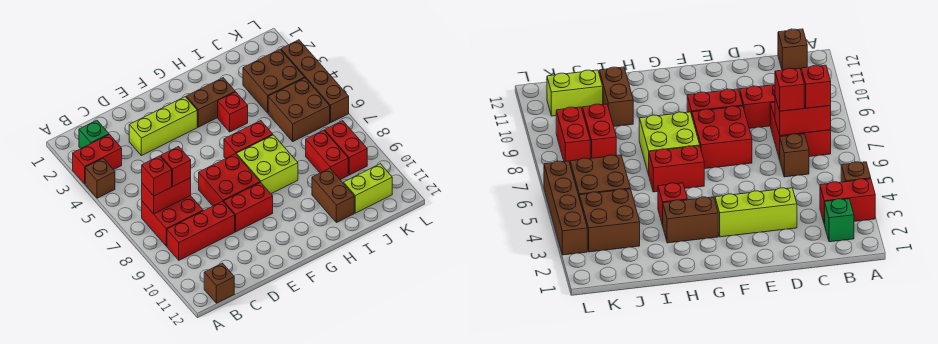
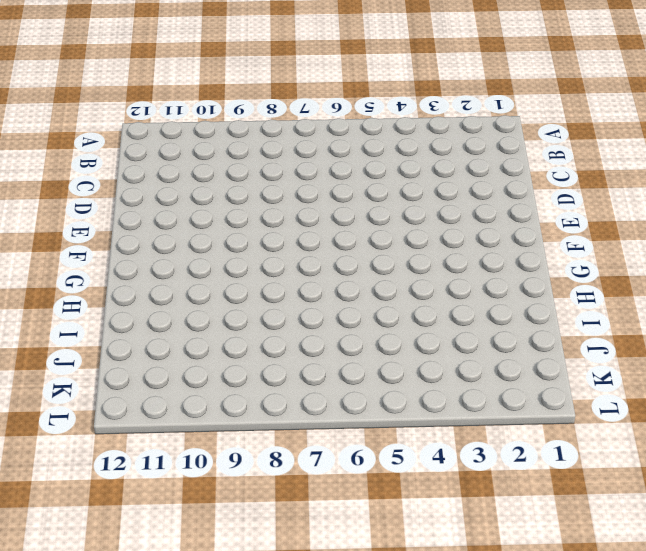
none -> red brick A3:B3 level 1
none -> brown brick A4 level 1
none -> green brick B2 level 1

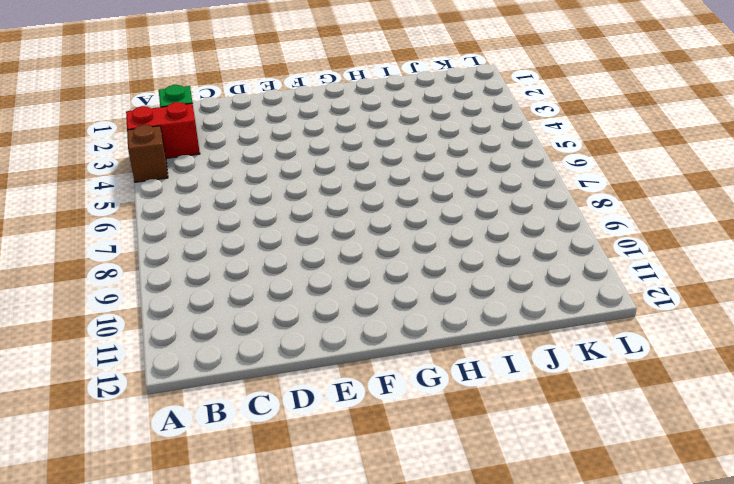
none -> red brick B7:C8 level 1
none -> red brick B9:D9 level 1
none -> brown brick B12 level 1

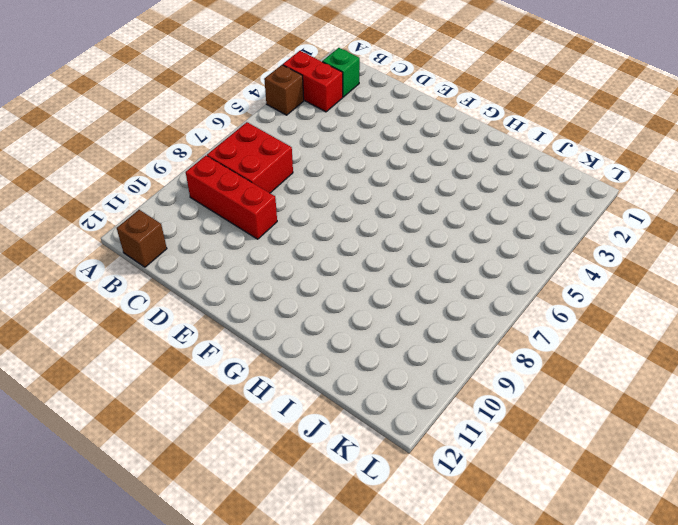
none -> brown brick C6 level 1
none -> lime brick D3:F3 level 1
none -> red brick E7:F8 level 1

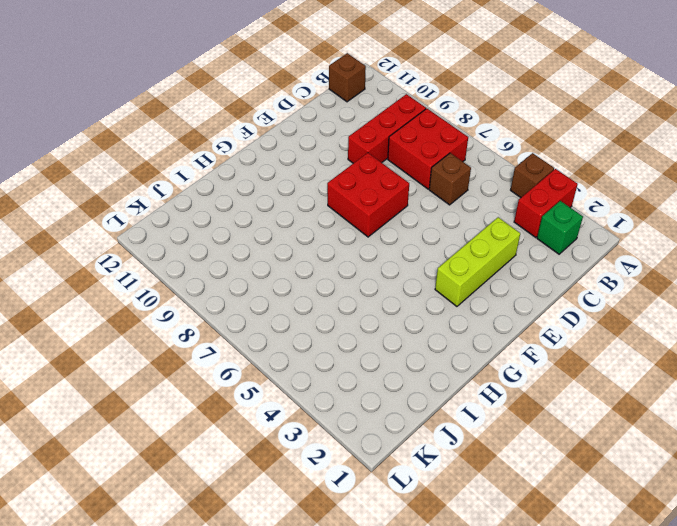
none -> red brick E9:F9 level 1
none -> brown brick G3:H3 level 1
none -> red brick G6:H6 level 1

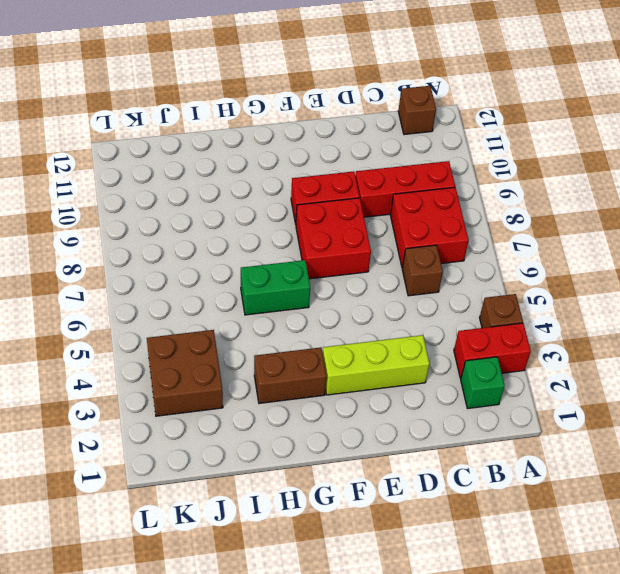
green brick G6:H6 level 1 -> red brick G6:H6 level 1
none -> lime brick G7:H8 level 1
none -> red brick H4 level 1
none -> brown brick I10:I11 level 1

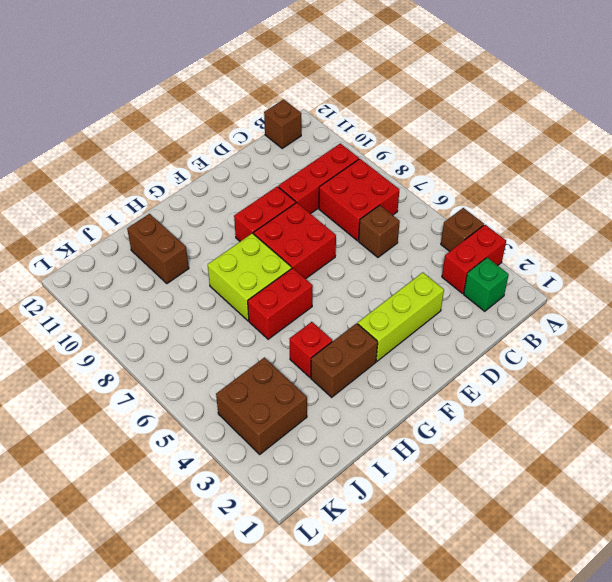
none -> brown brick J5:K6 level 1
none -> red brick J8:J9 level 1
none -> lime brick J11:K11 level 1

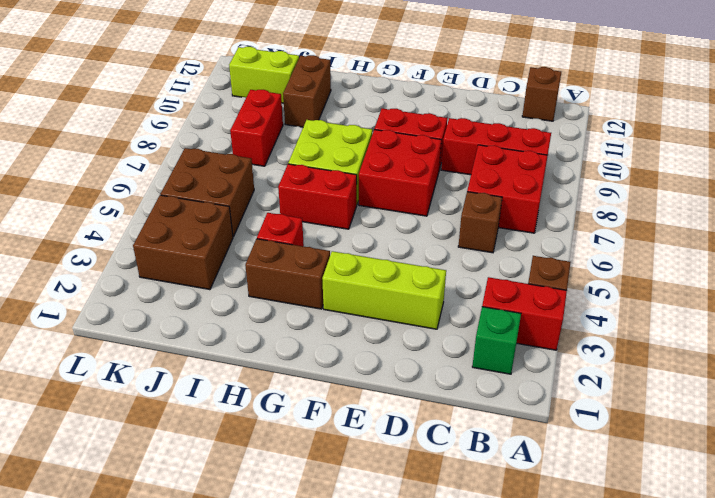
none -> red brick K8:K9 level 1
none -> brown brick L3:L6 level 1
none -> red brick B7:C7 level 2

